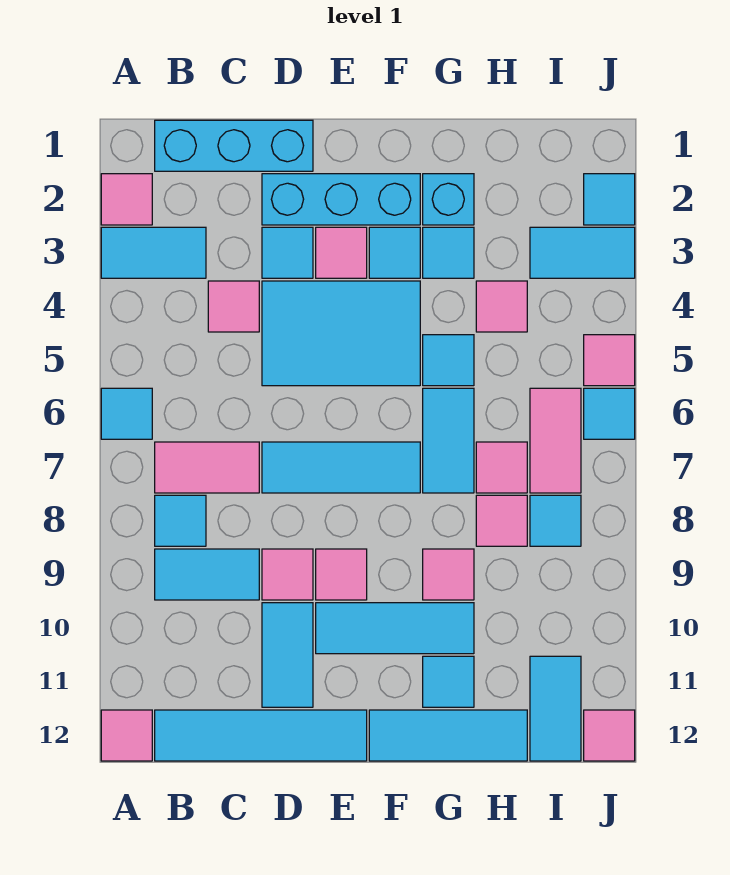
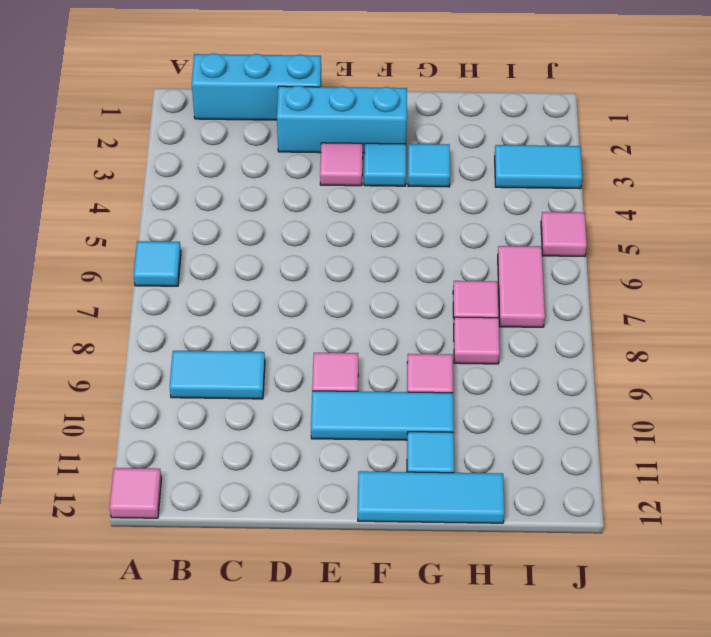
none -> pink tile A2 level 1
none -> cyan tile A3:B3 level 1
none -> pink tile B7:C7 level 1
none -> cyan tile B8 level 1

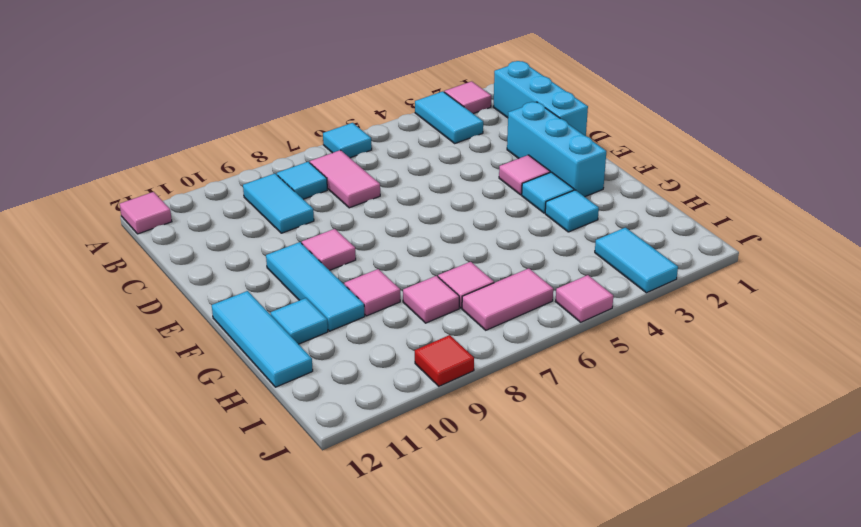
red tile J9 level 1 -> none
none -> cyan tile B12:E12 level 1
none -> pink tile C4 level 1
none -> cyan tile D3 level 1
none -> cyan tile D4:F5 level 1

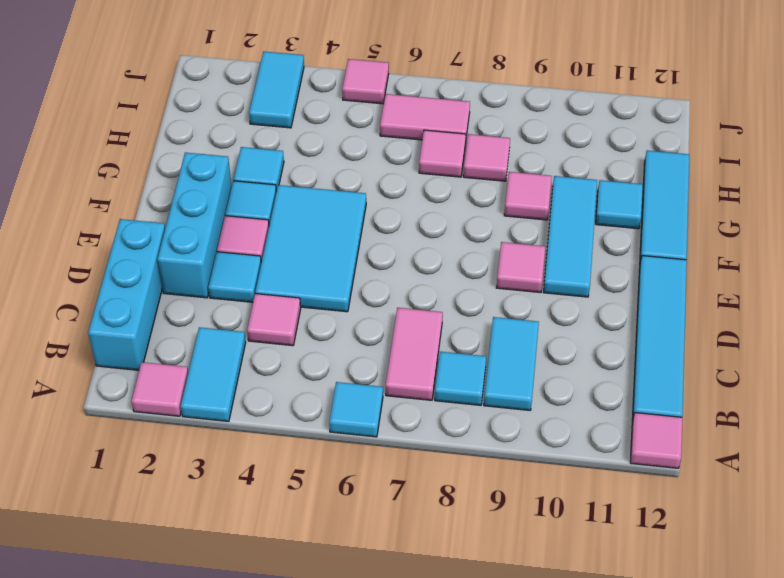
none -> cyan tile D7:F7 level 1
none -> pink tile D9 level 1
none -> cyan tile D10:D11 level 1
none -> cyan brick G2 level 1

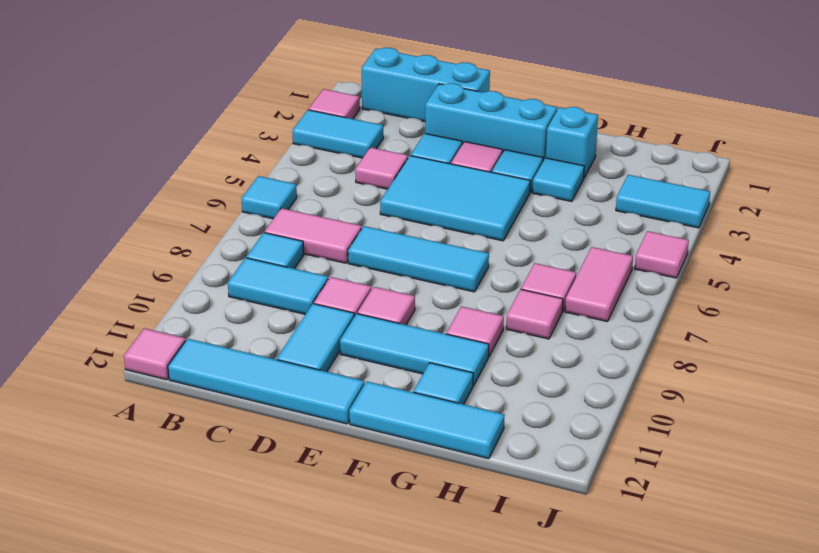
none -> cyan tile G5 level 1
none -> cyan tile G6:G7 level 1
none -> pink tile H4 level 1
none -> cyan tile I8 level 1

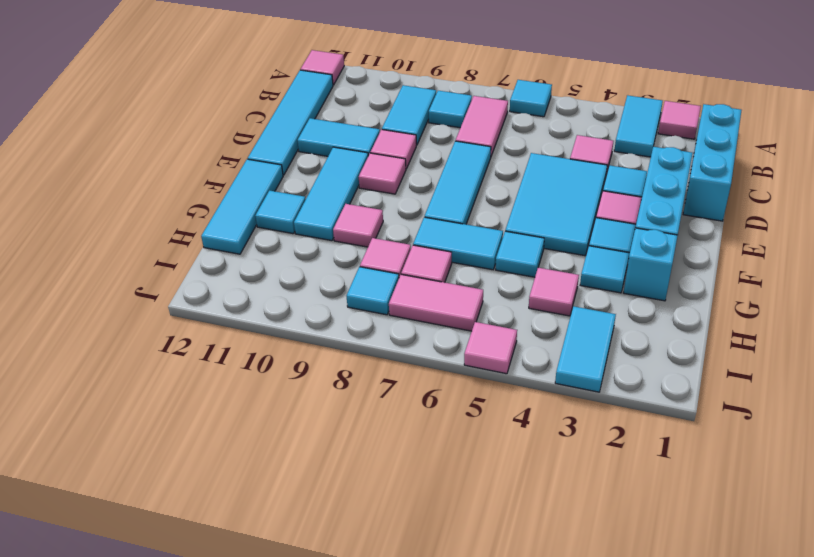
none -> cyan tile I11:I12 level 1
none -> cyan tile J2 level 1
none -> cyan tile J6 level 1
none -> pink tile J12 level 1

